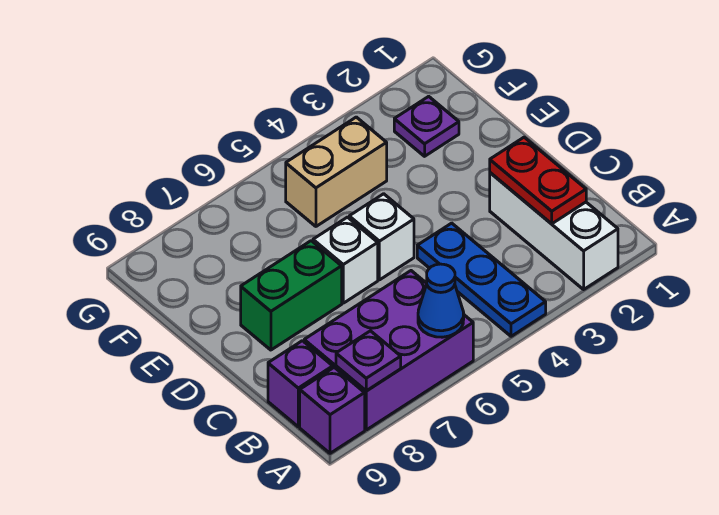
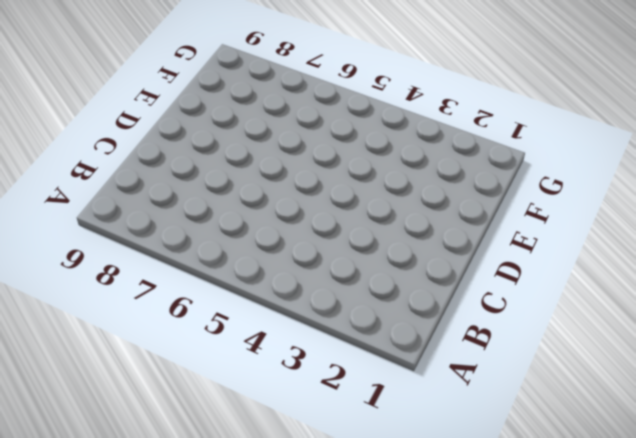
none -> white brick A2:C2 level 1
none -> blue plate A4:C4 level 1
none -> purple brick A6:B8 level 1

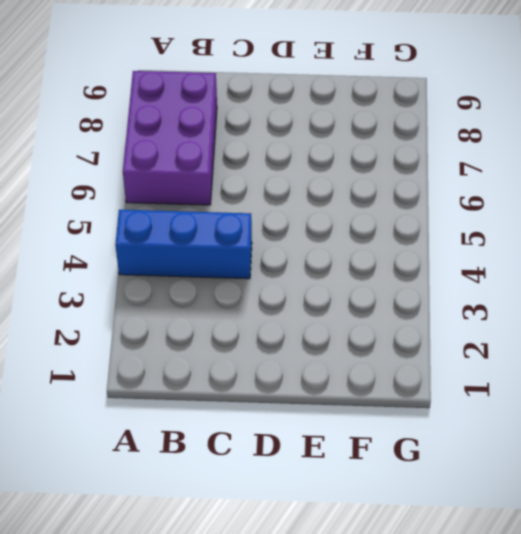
blue brick A4:C4 level 1 -> blue plate A4:C4 level 1
none -> white brick A2:C2 level 1
none -> purple brick A9 level 1
none -> purple brick B9 level 1

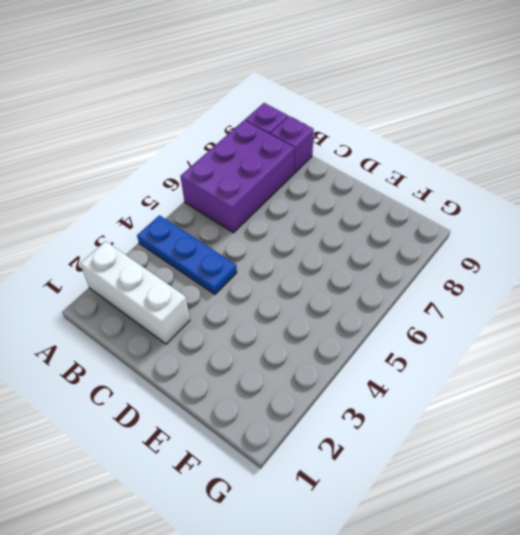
none -> white brick D5 level 1
none -> white brick D6 level 1
none -> green brick D7:D8 level 1

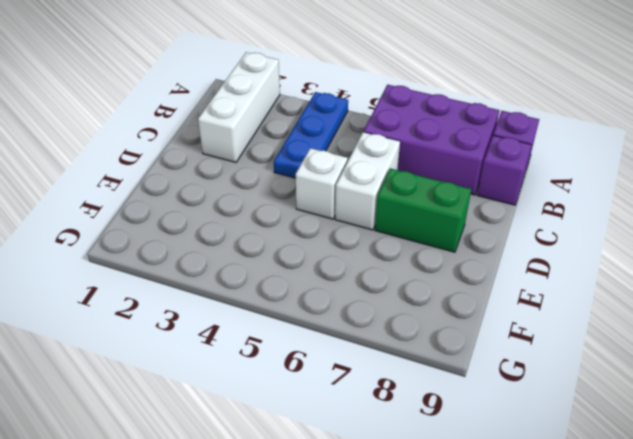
white brick C6:D6 level 1 -> white brick D6 level 1
none -> purple plate F2 level 1
none -> tan brick F4:F5 level 1
none -> blue cone A6 level 2

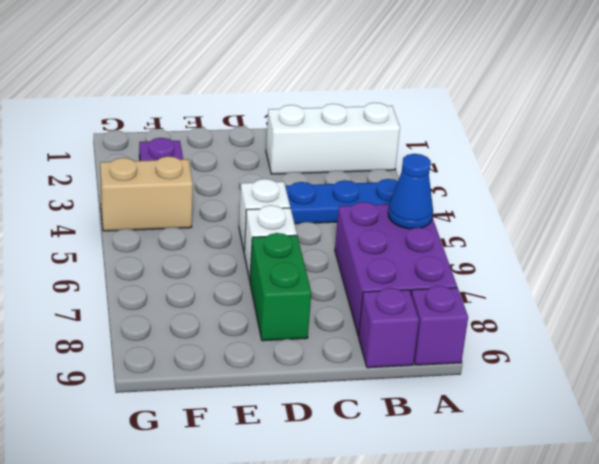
tan brick F4:G4 level 1 -> tan brick F4:F5 level 1
none -> purple plate A8 level 2
none -> red plate B2:C2 level 2

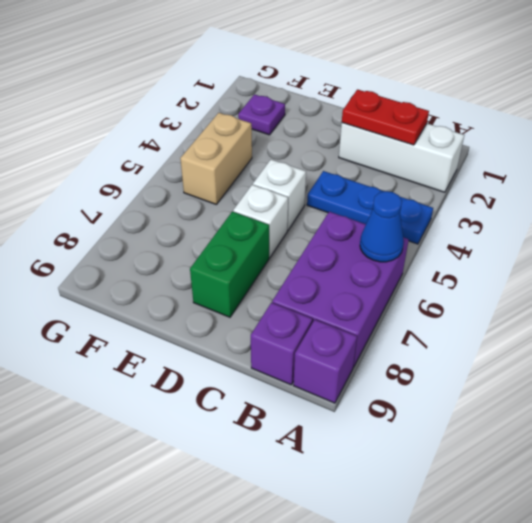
none -> purple plate A8 level 2

